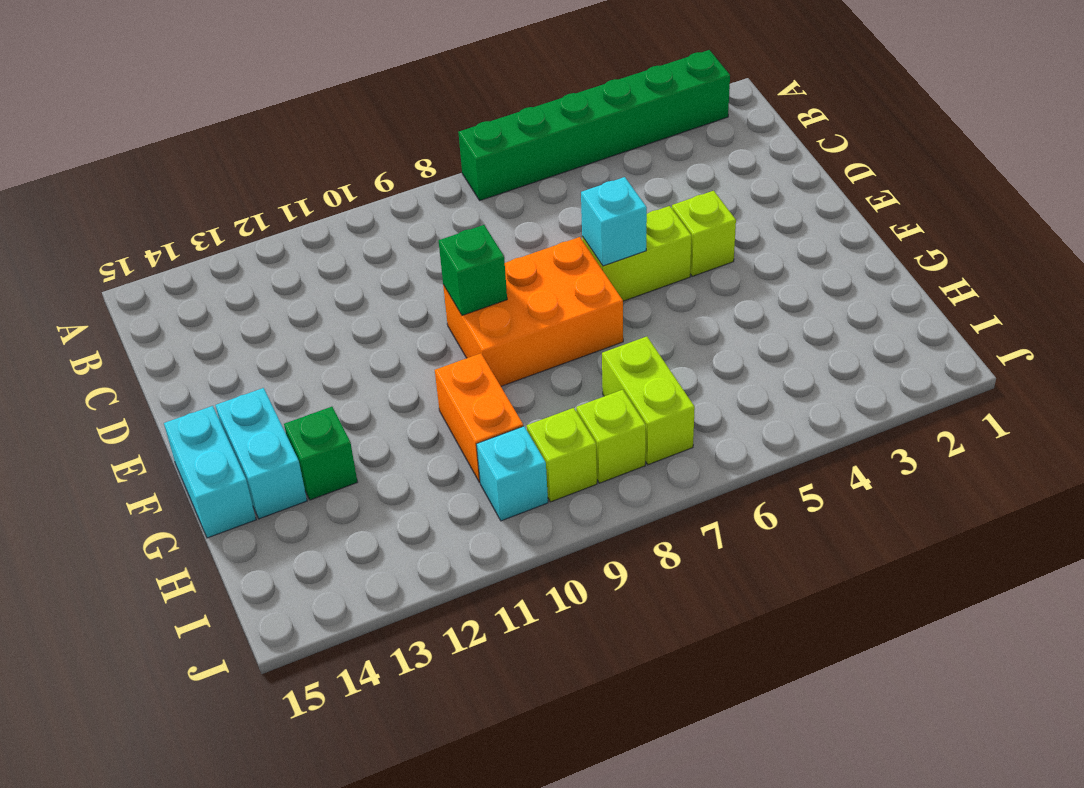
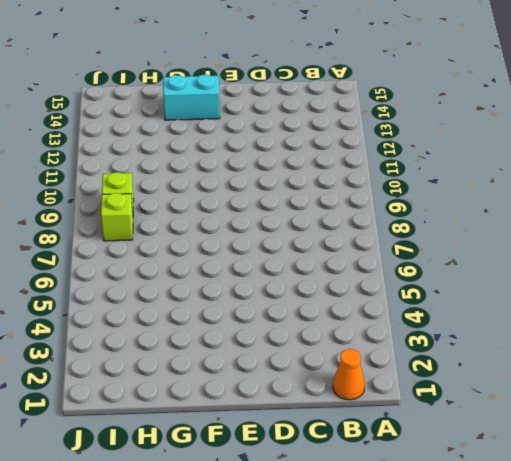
orange cone B1 level 1 -> none
none -> green brick A2:A7 level 1
none -> lime brick E4 level 1
none -> lime brick E5:E6 level 1

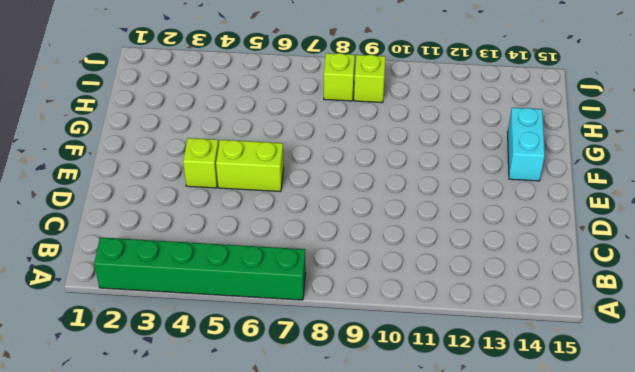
none -> orange brick E7:F9 level 1
none -> cyan brick F15:G15 level 1
none -> orange brick G10:H10 level 1

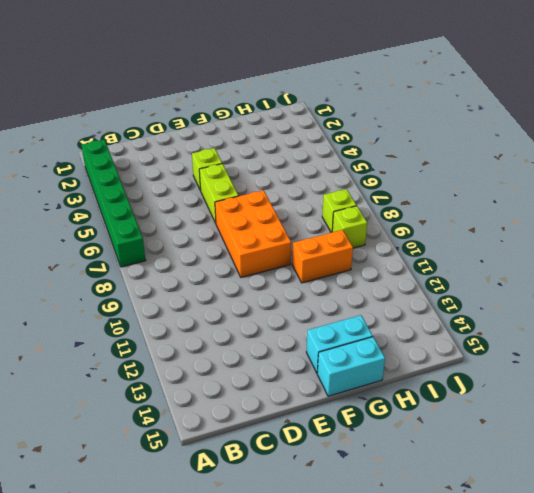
none -> green brick G13 level 1
none -> lime brick H7:I7 level 1
none -> cyan brick I10 level 1

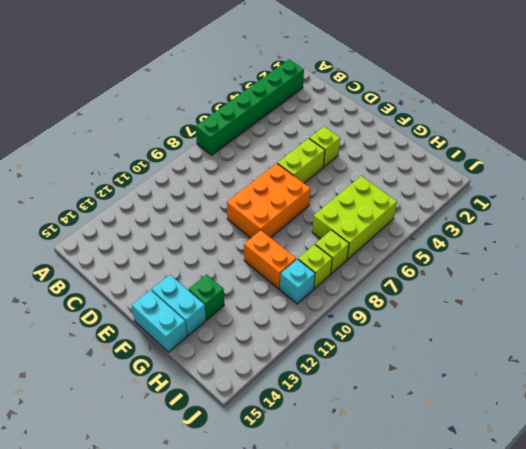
lime brick H5:I7 level 1 -> lime brick H7:I7 level 1
none -> cyan brick E6 level 2
none -> green brick E9 level 2

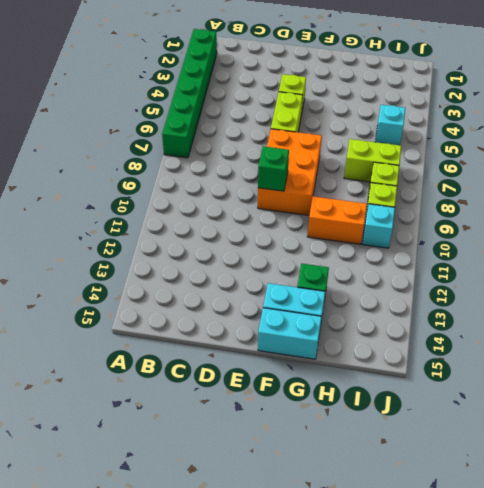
cyan brick I5 level 1 -> cyan brick E6 level 2

